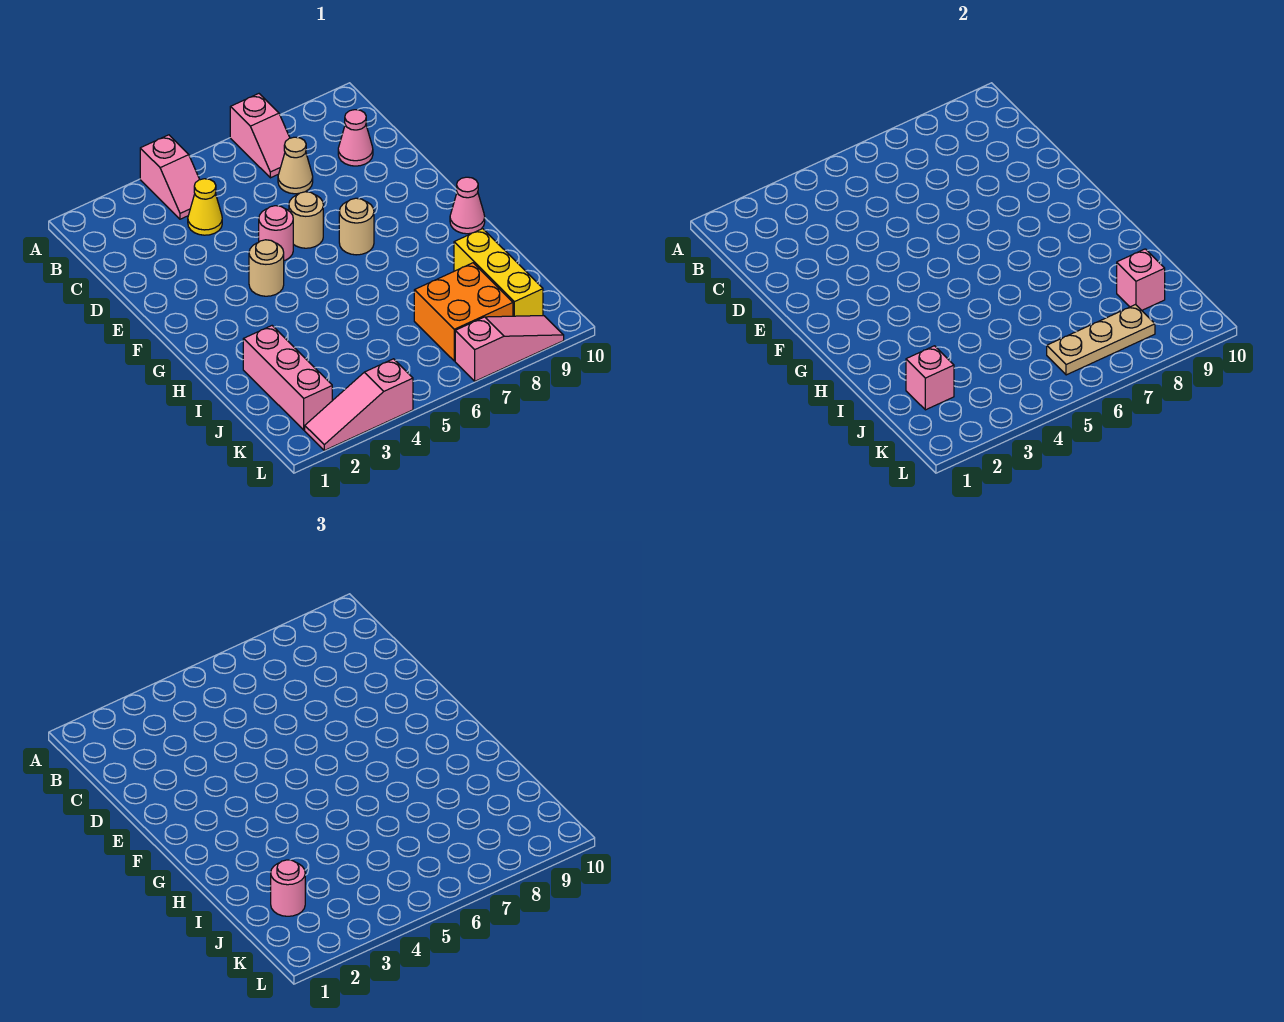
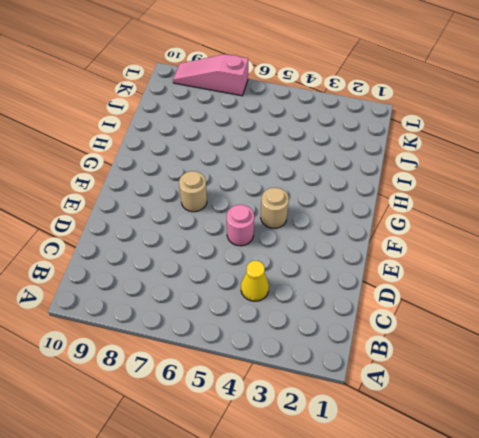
none -> pink slope A4:B4 level 1 top A
none -> pink slope A7:B7 level 1 top A
none -> tan cone C7 level 1

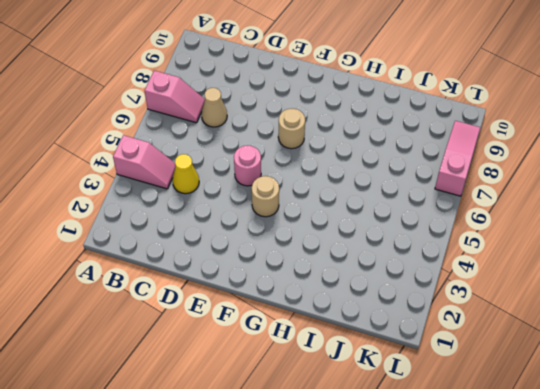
none -> pink cone C9 level 1
none -> tan round brick E6 level 1
none -> pink cone G10 level 1

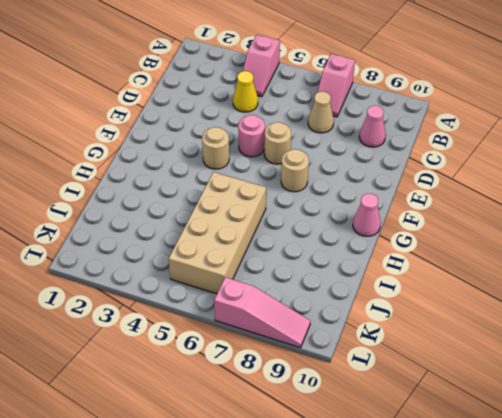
tan brick H5:K6 level 1 -> none
none -> pink brick I2:K2 level 1
none -> yellow brick I9:K9 level 1
none -> orange brick J7:K8 level 1

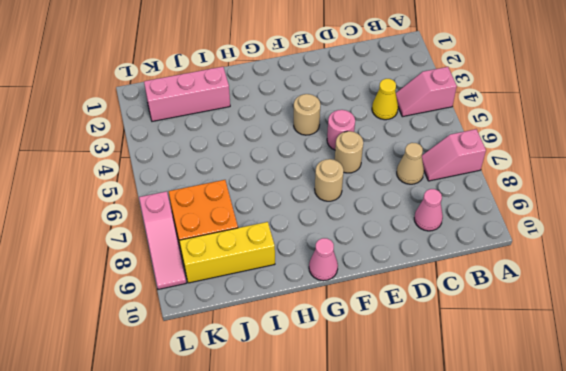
none -> pink slope L2:L4 level 1 top 4
none -> pink brick J2 level 2
none -> pink brick J9 level 2

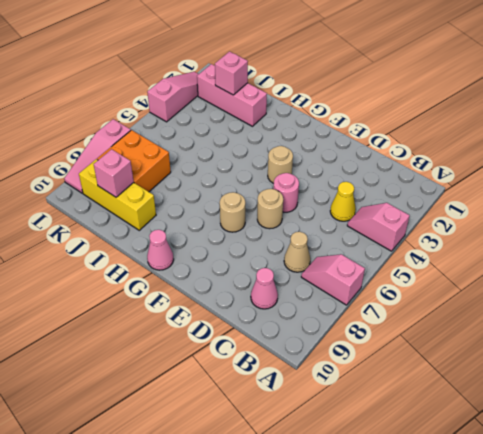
none -> tan plate K6:K8 level 2
none -> pink round brick J2 level 3

